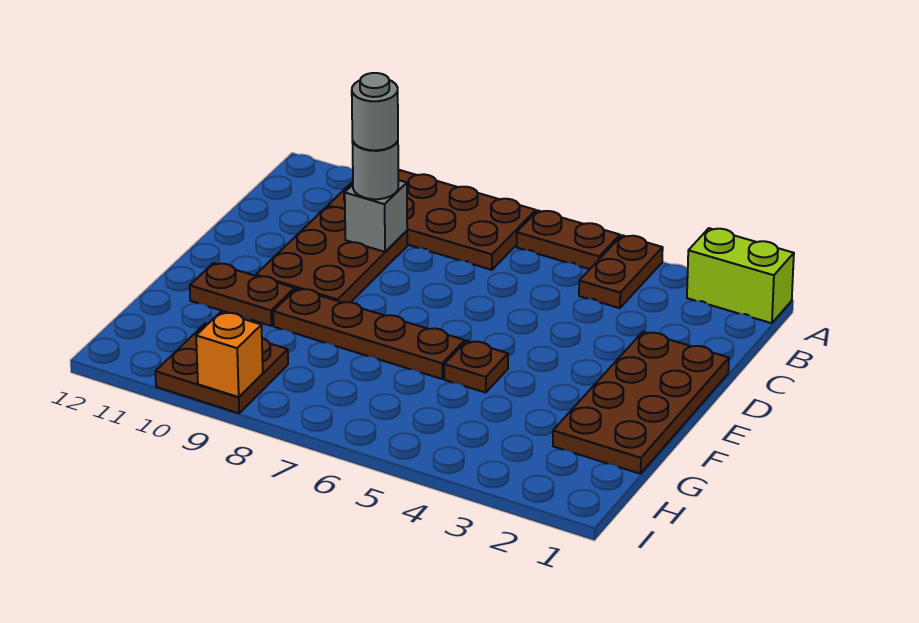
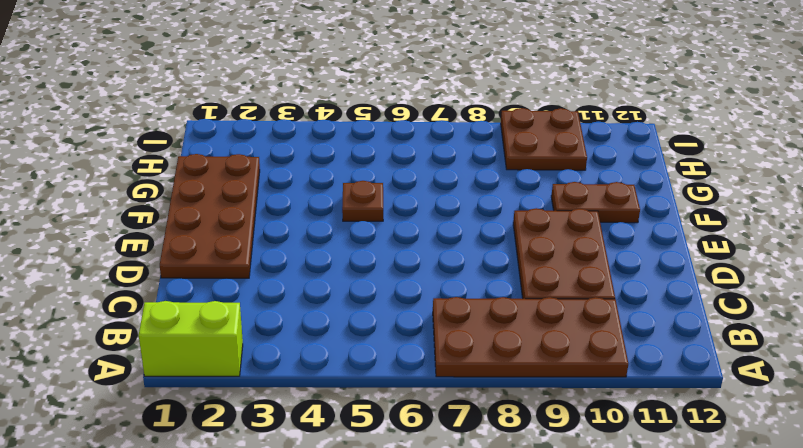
none -> brown plate A4:B4 level 1
none -> brown plate A5:A6 level 1
none -> brown plate F6:F9 level 1

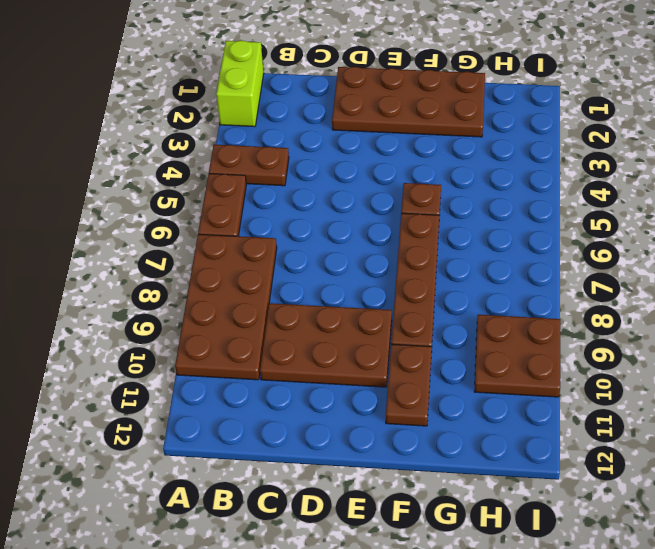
none -> grey brick C9 level 2
none -> orange brick I9 level 2
none -> grey round brick C9 level 3

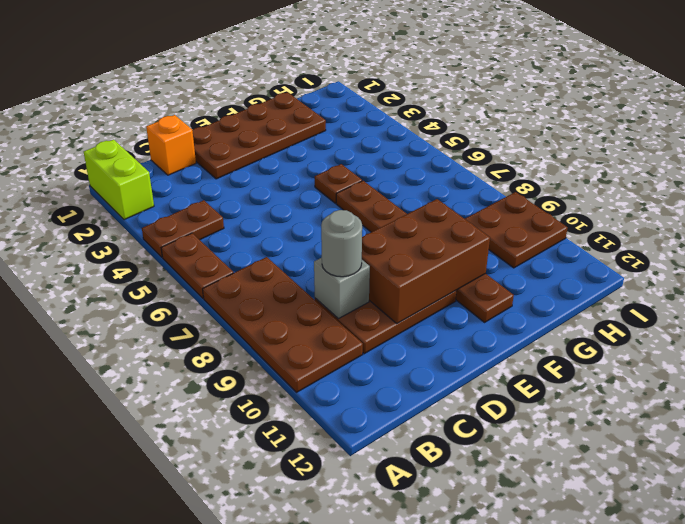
orange brick C1 level 1 -> orange brick I9 level 2
brown brick D9:F10 level 2 -> none
none -> grey round brick C9 level 4

